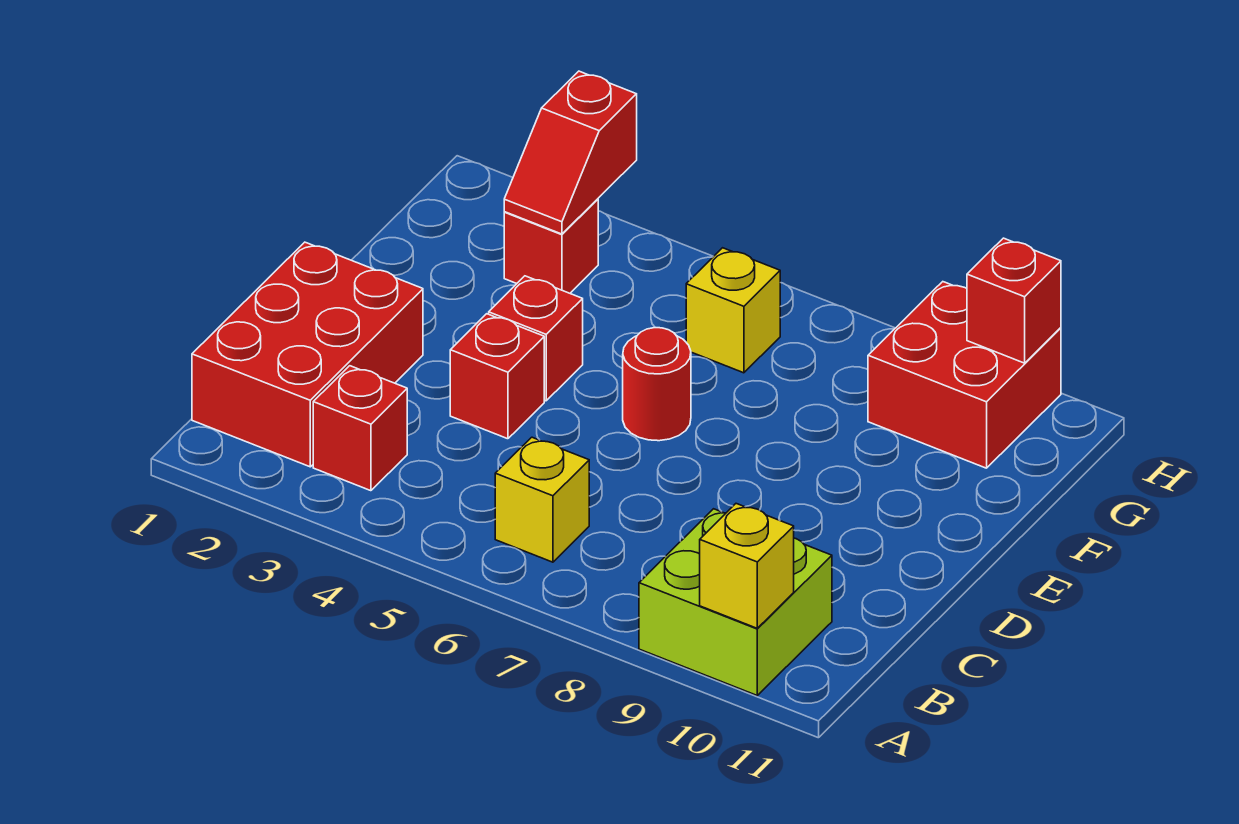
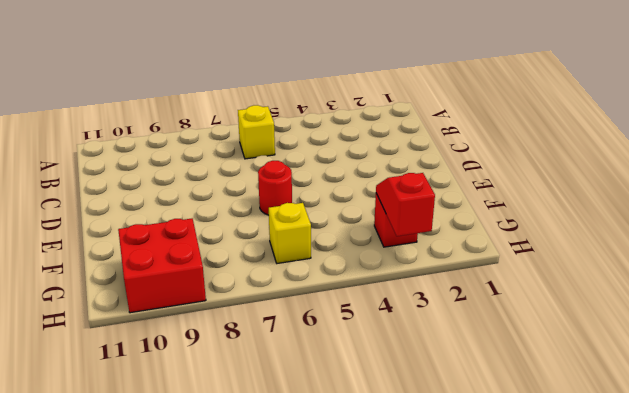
none -> lime brick A9:B10 level 1
none -> red brick B1:D2 level 1
none -> red brick B3 level 1

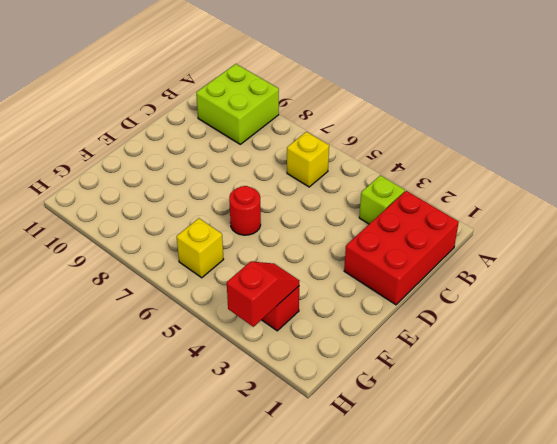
lime brick B3 level 1 -> red brick B3 level 1
none -> red brick D4 level 1
none -> red brick E4 level 1
none -> red brick G9:H10 level 1

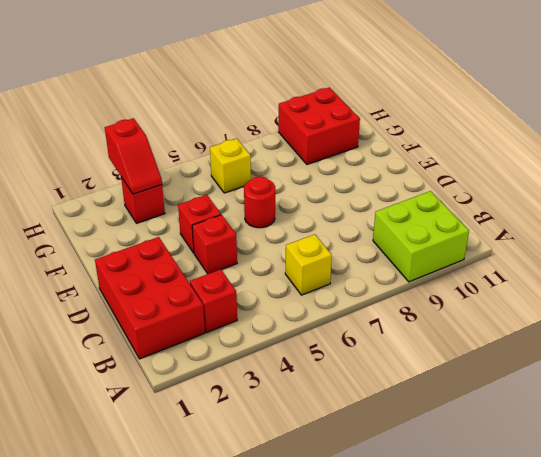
none -> yellow brick A10 level 2
none -> red brick H10 level 2

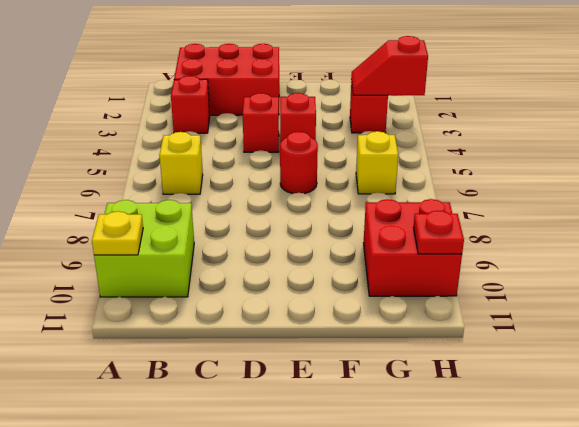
yellow plate A10 level 2 -> yellow brick A10 level 2
red plate H10 level 2 -> red brick H10 level 2

